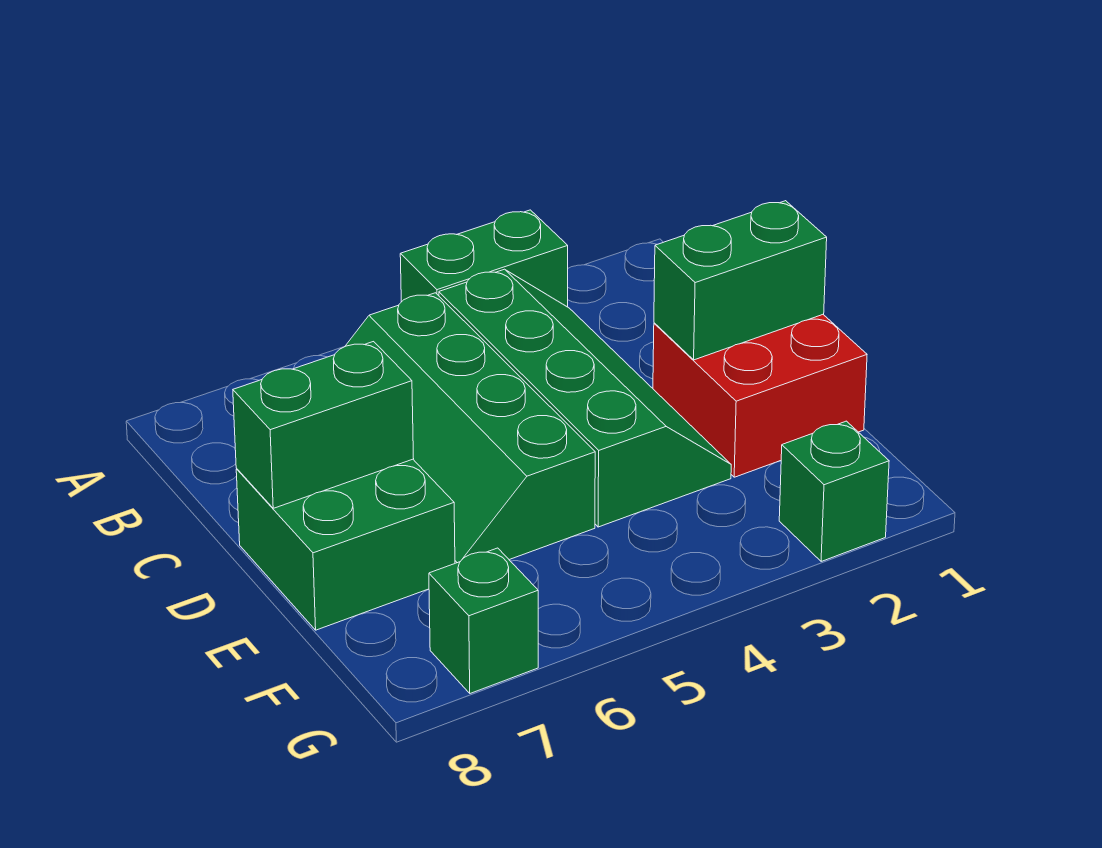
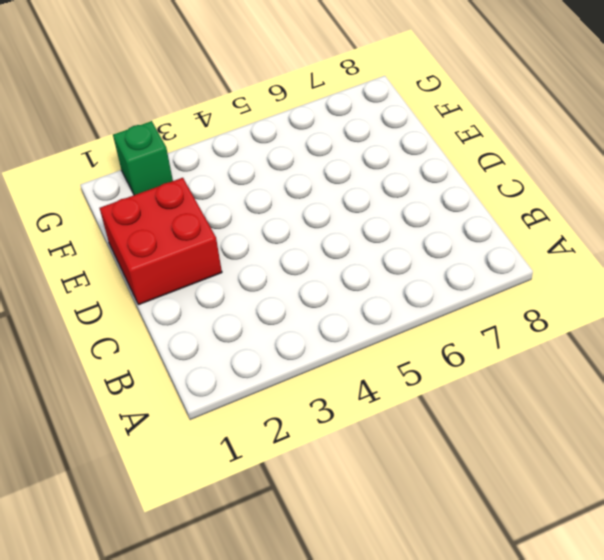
none -> green brick A3:A4 level 1
none -> green slope B3:E4 level 1 top 4

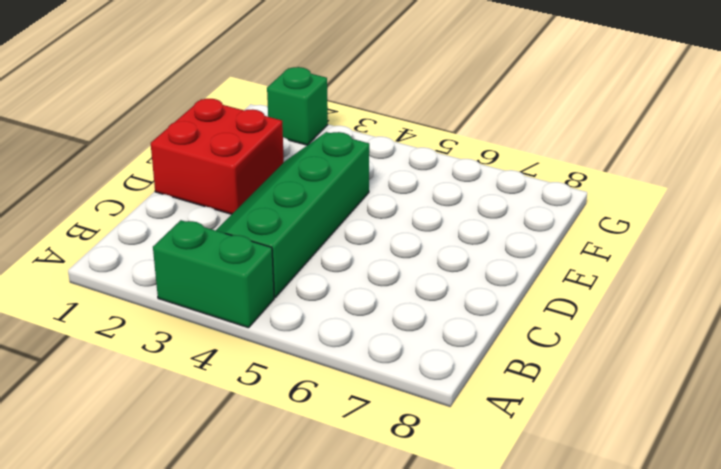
none -> green slope B5:E6 level 1 top 5
none -> green brick D7:E8 level 1

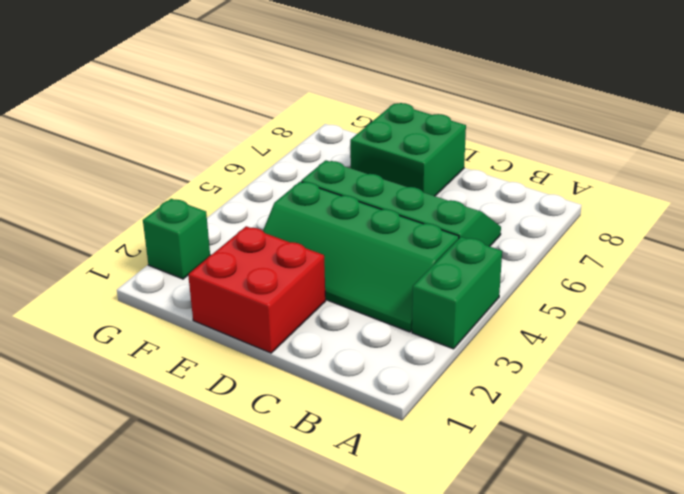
none -> green brick G7 level 1
none -> green brick D1:D2 level 2

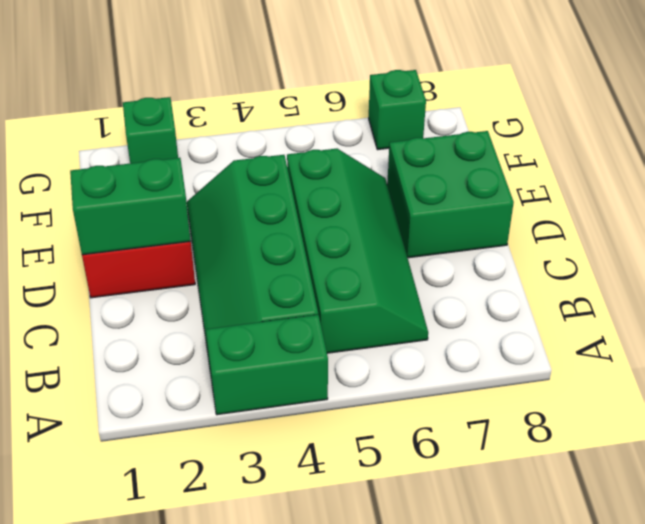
none -> green brick D7:D8 level 2

